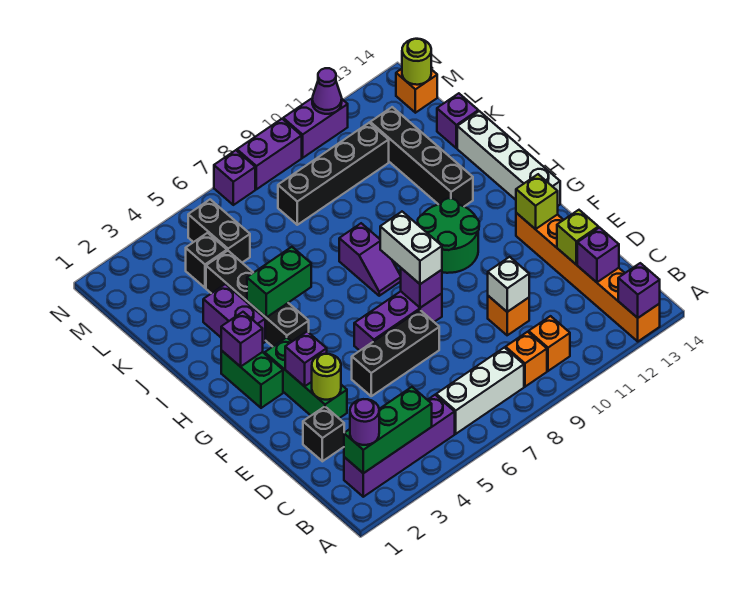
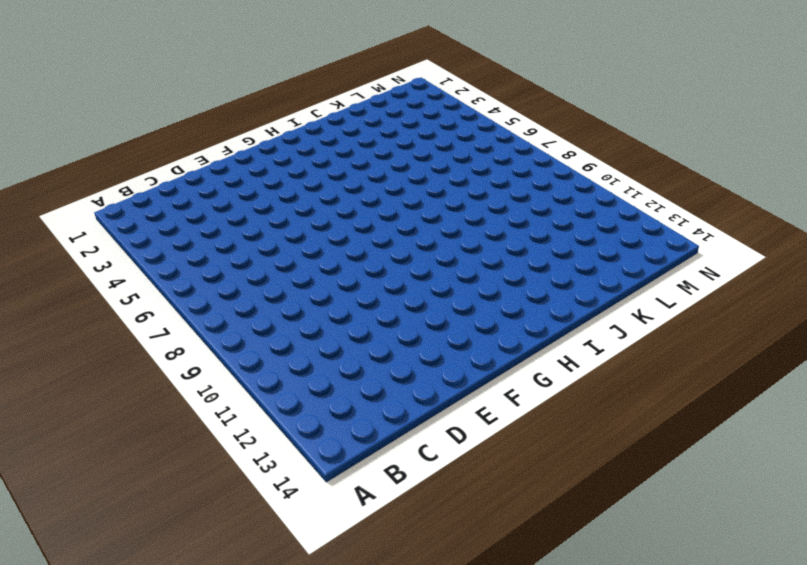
none -> orange brick A13:F13 level 1
none -> purple brick B2:B5 level 1
none -> white brick B6:B8 level 1
none -> orange brick B9 level 1

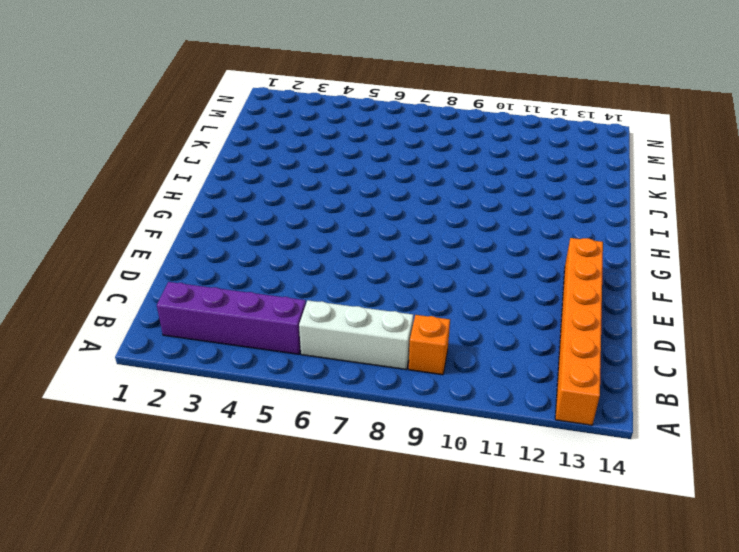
none -> orange brick B10 level 1
none -> black brick D2 level 1
none -> orange brick D10 level 1
none -> green brick E3:G3 level 1

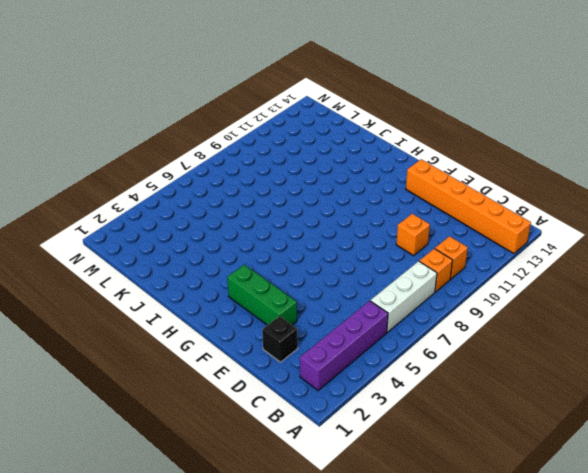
none -> black brick E5:E7 level 1
none -> purple brick F6:F8 level 1
none -> green brick G2:H2 level 1
none -> green round brick G10:H11 level 1

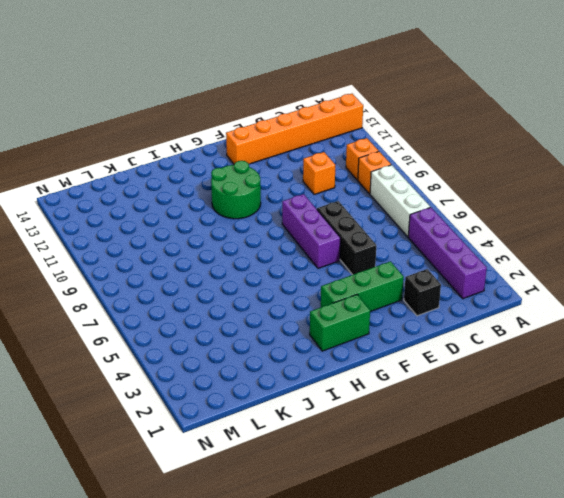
none -> white brick G14:J14 level 1
none -> black brick H4:K4 level 1
none -> purple slope H8:I8 level 1 top I
none -> purple brick I3:J3 level 1

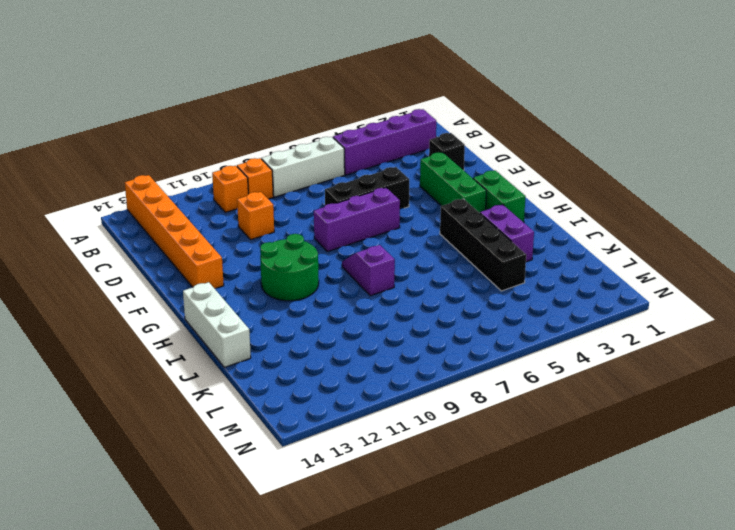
white brick H14:J14 level 1 -> white brick G14:J14 level 1
none -> black brick I12:L12 level 1
none -> purple brick K14 level 1
none -> black brick L4 level 1
none -> black brick L5:M5 level 1

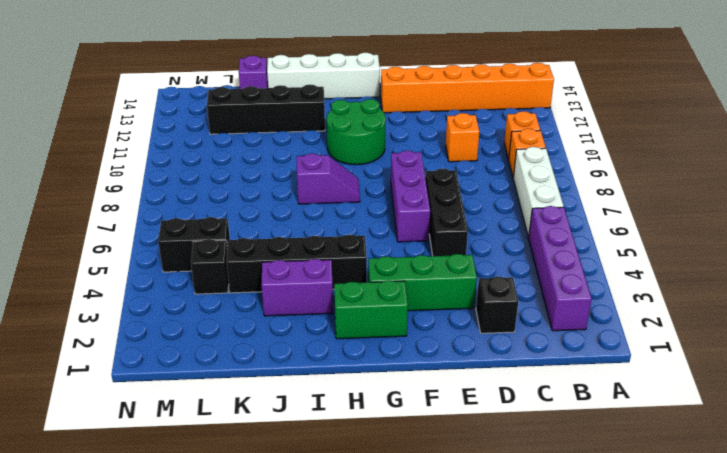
none -> black brick L8:L11 level 1
none -> orange brick M14 level 1
none -> purple brick N7 level 1
none -> purple brick N8:N9 level 1

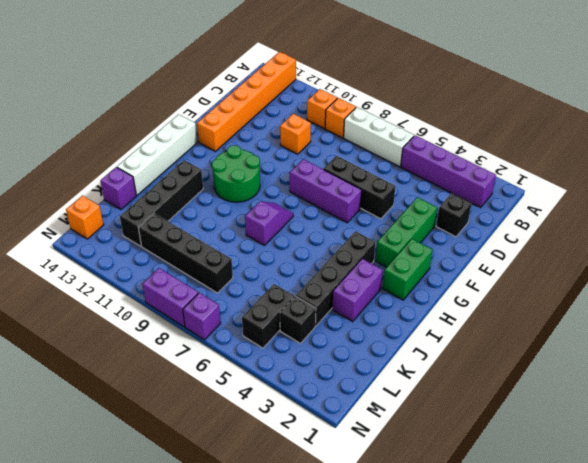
none -> purple brick N10:N11 level 1
none -> purple brick A13 level 2
none -> green brick B2:B4 level 2
none -> purple brick C13 level 2

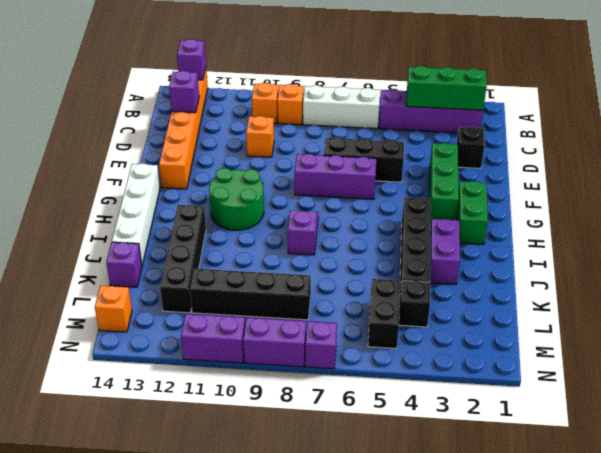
none -> white brick D10 level 2
none -> lime brick D13 level 2
none -> lime round brick E3 level 2
none -> purple brick F3 level 2

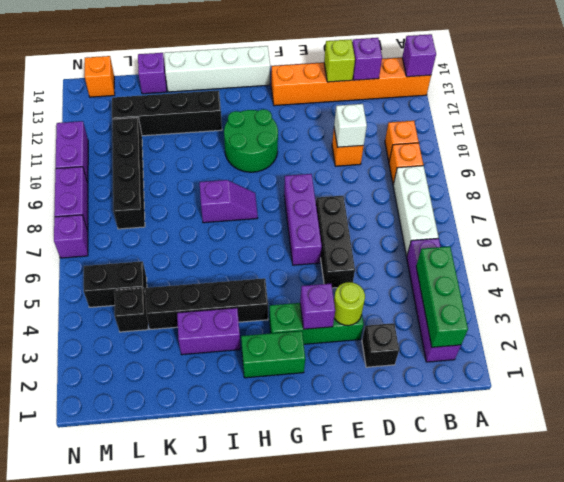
none -> purple brick F8 level 2
none -> lime brick F13 level 2
none -> purple brick H2 level 2
none -> green brick I4:I5 level 2

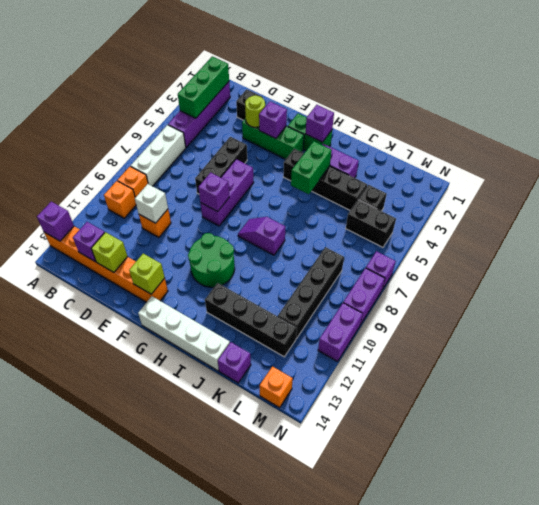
none -> lime round brick M14 level 2
none -> purple cone N11 level 2
none -> purple round brick B2 level 3
none -> white brick F8:G8 level 3

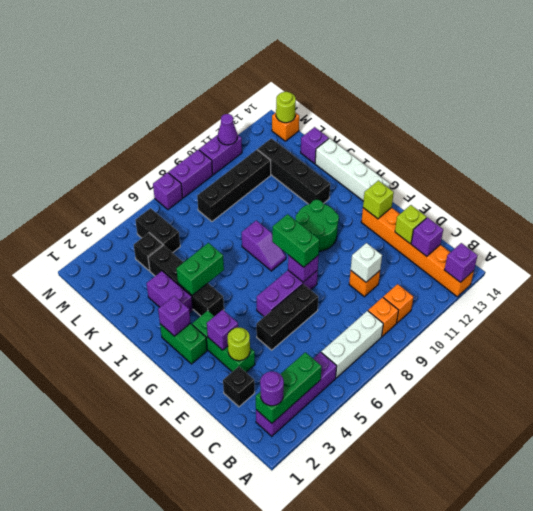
green brick F8:G8 level 3 -> white brick F8:G8 level 3

